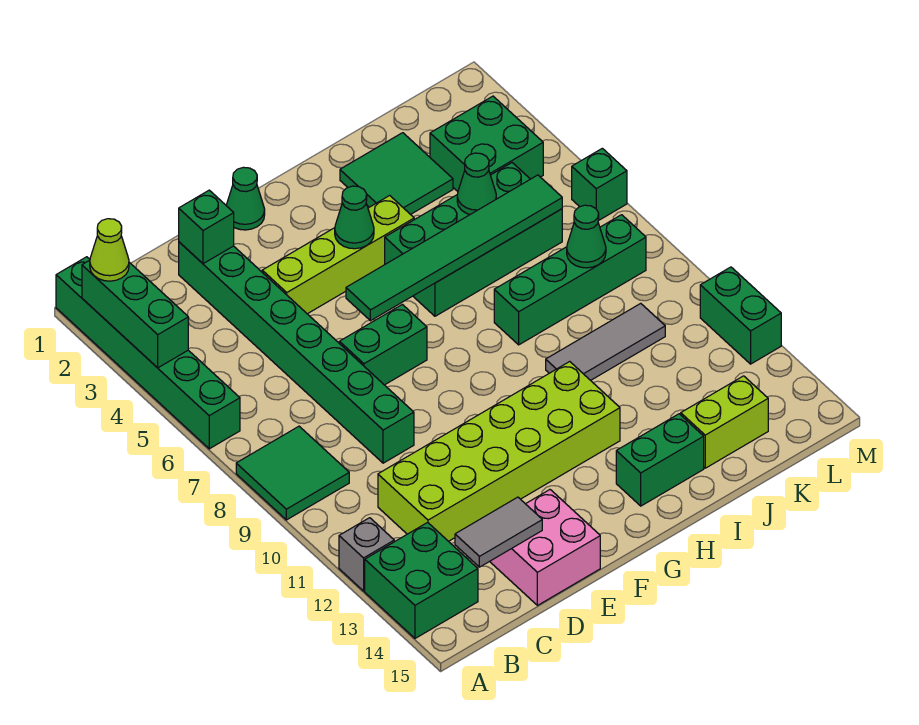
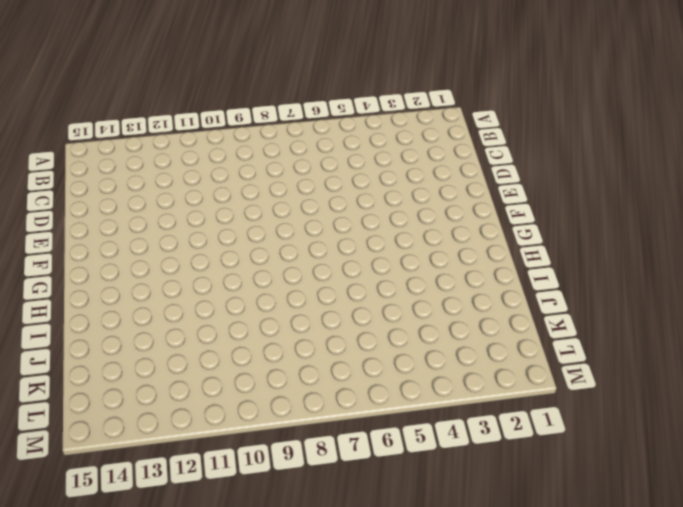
none -> green brick A1:A6 level 1
none -> green tile A8:B9 level 1
none -> grey brick A12 level 1

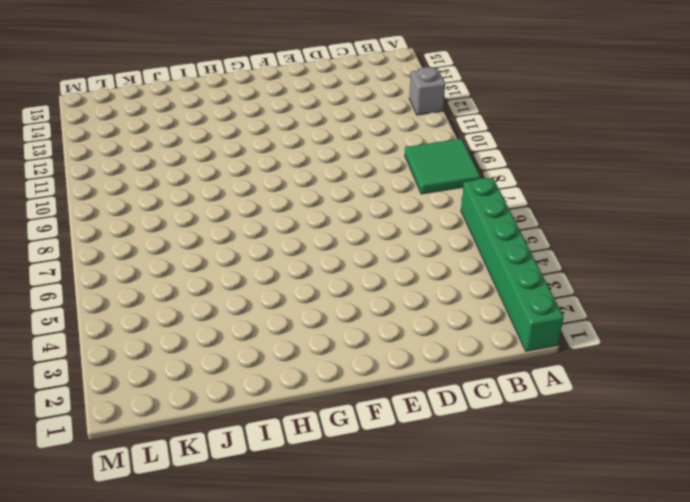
none -> green brick A13:B14 level 1
none -> lime brick C11:H12 level 1
none -> green brick D2:D9 level 1

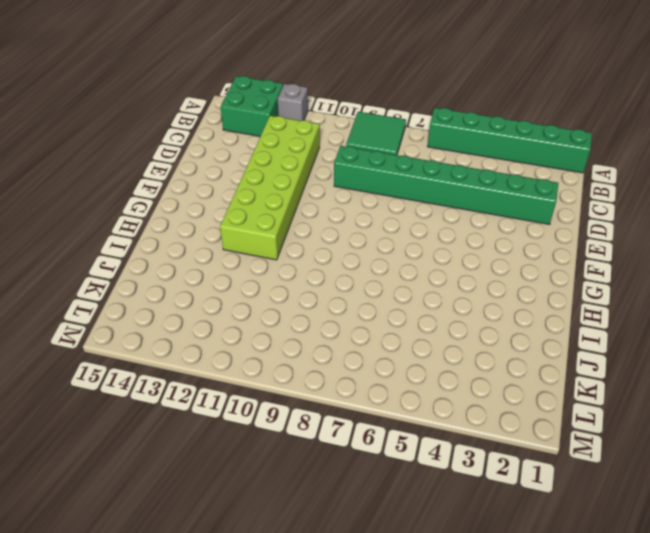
none -> pink brick D14:E15 level 1
none -> lime brick E4:H4 level 1
none -> green brick E7:F7 level 1

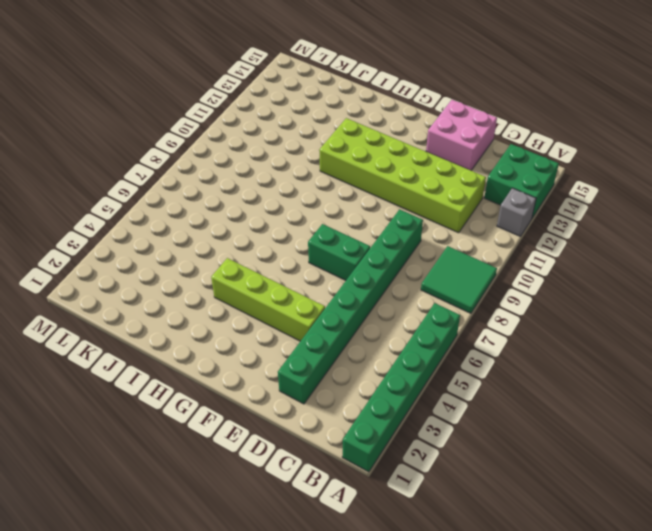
none -> green cone F1 level 1
none -> green brick H5:K6 level 1
none -> green brick H14:I14 level 1

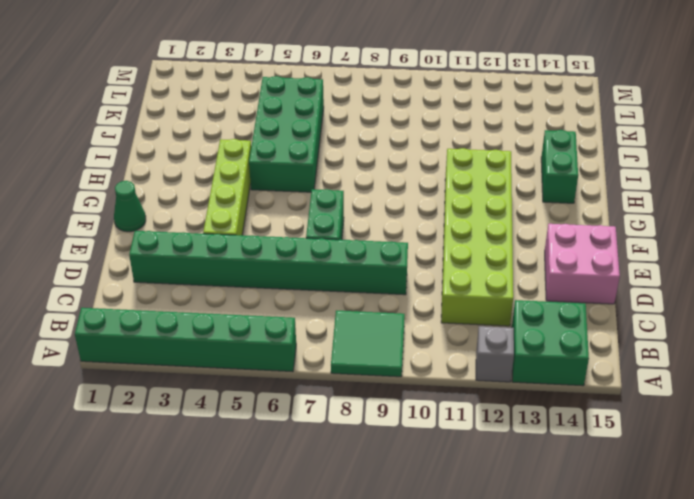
none -> green tile I2:J3 level 1
none -> green brick I8:L8 level 1
none -> grey tile I10:K10 level 1

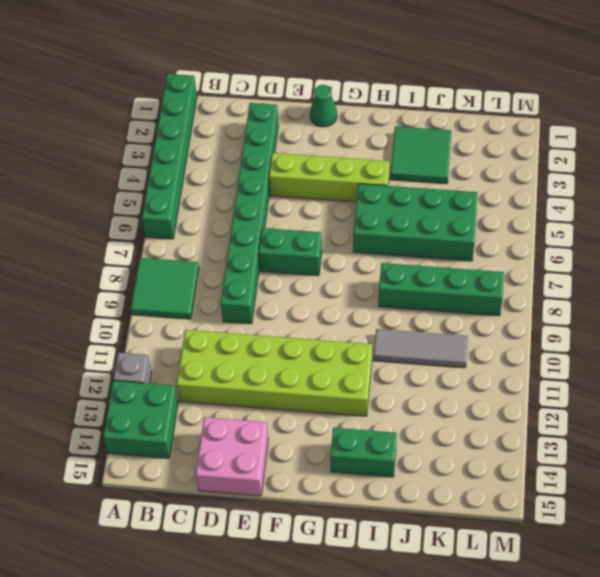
none -> lime brick J14:K14 level 1
none -> green brick K3:L4 level 1
none -> green brick M6 level 1

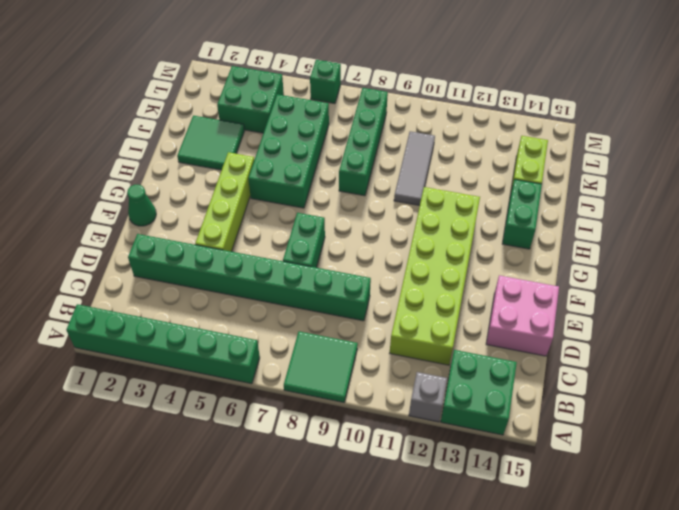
none -> green brick M11:M12 level 1
none -> green brick A2:A4 level 2
none -> grey tile C14:D14 level 2

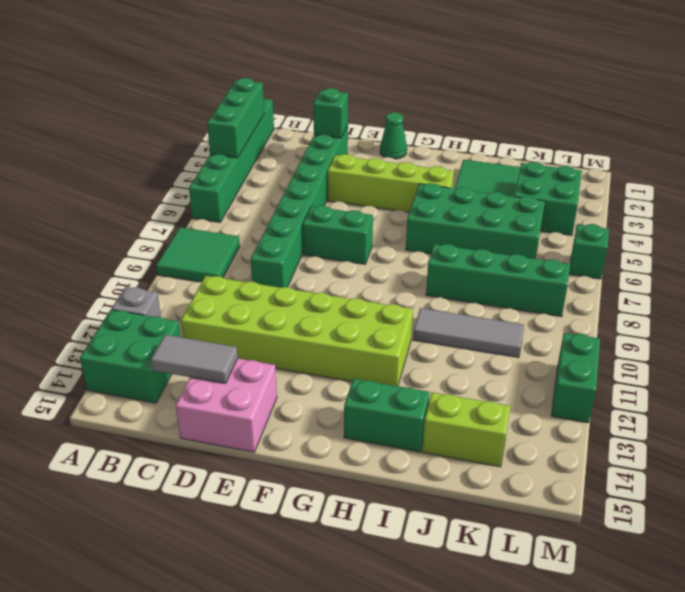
none -> green tile F6:K6 level 2
none -> green cone G4 level 2
none -> green cone J5 level 2

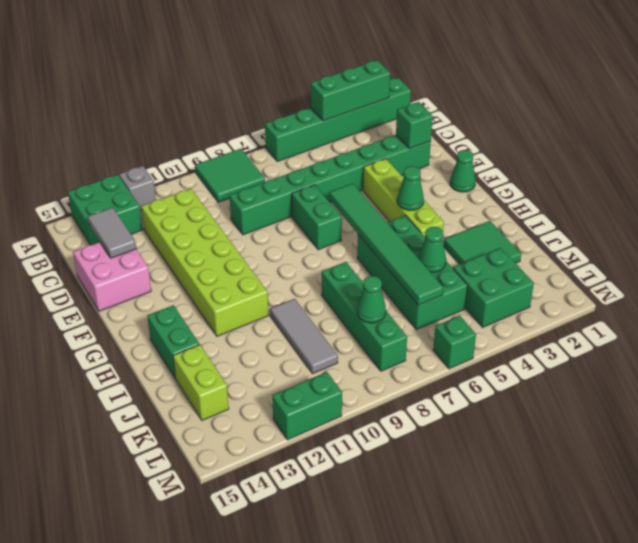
none -> lime cone A2 level 3

